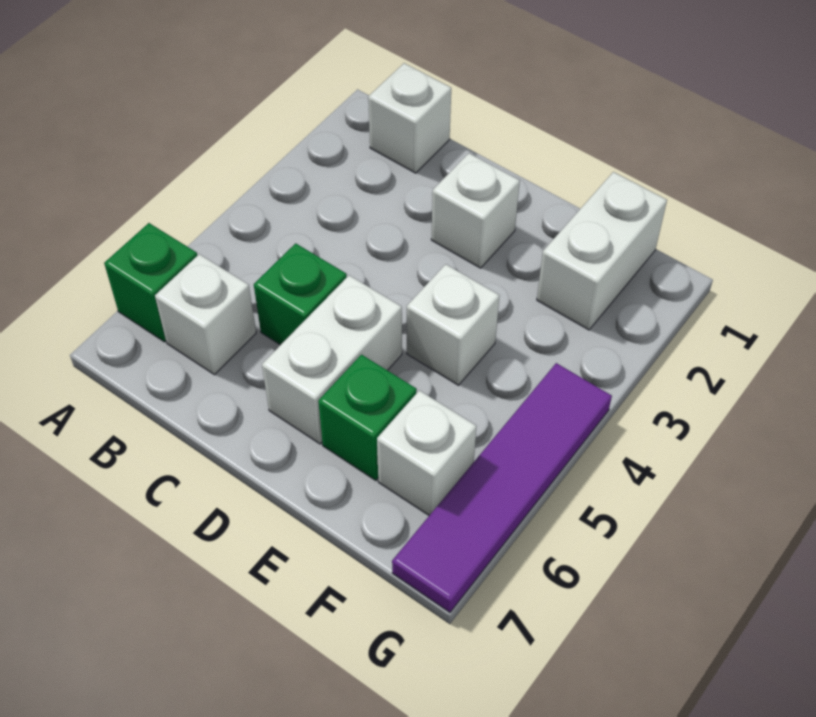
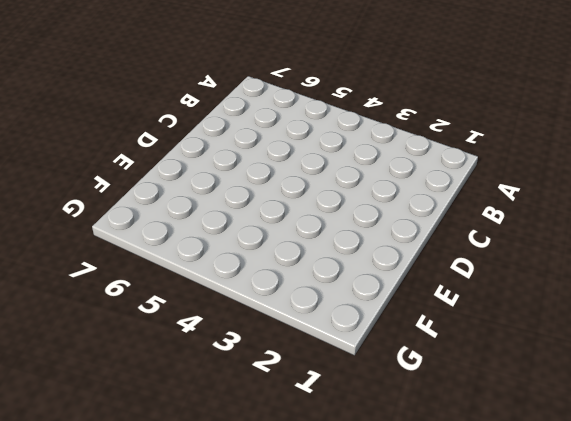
none -> green brick A6 level 1
none -> white brick B1 level 1

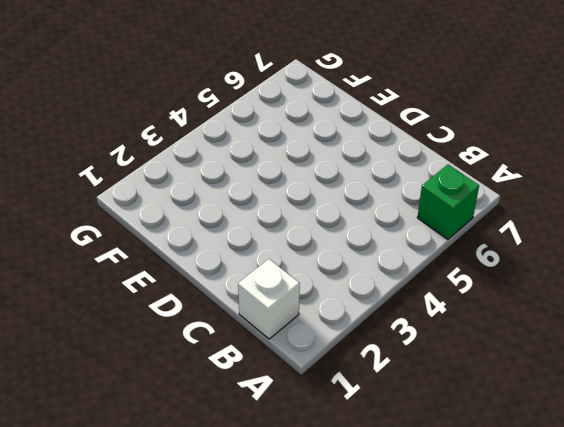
none -> white brick B6 level 1
none -> green brick C5 level 1

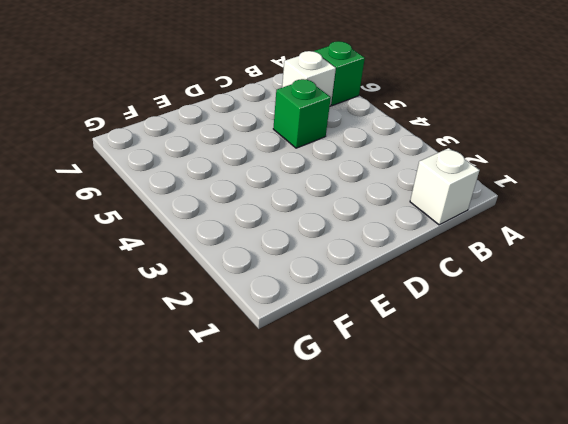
none -> white brick D2 level 1
none -> white brick D5:D6 level 1

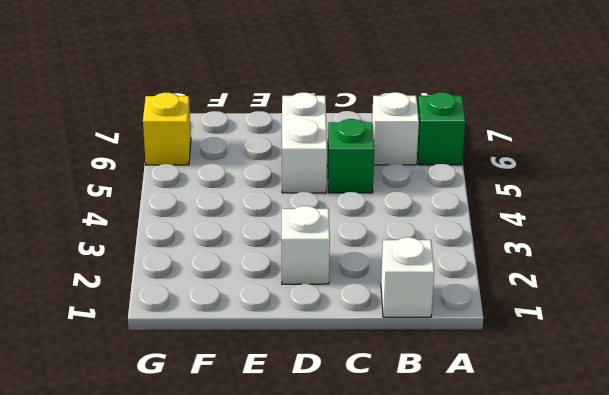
yellow brick G6 level 1 -> purple tile G4:G7 level 1
none -> white brick E4 level 1
none -> green brick E6 level 1

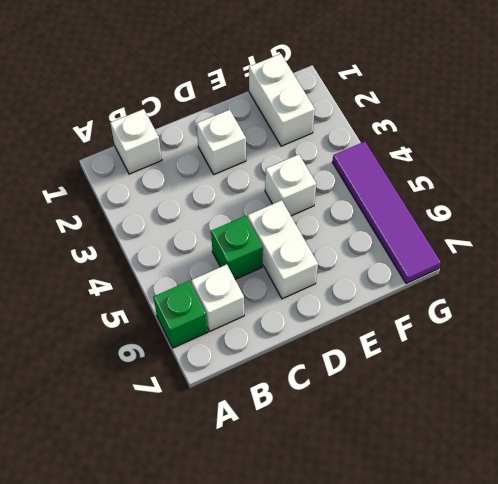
none -> green brick E6 level 1
none -> white brick F6 level 1

